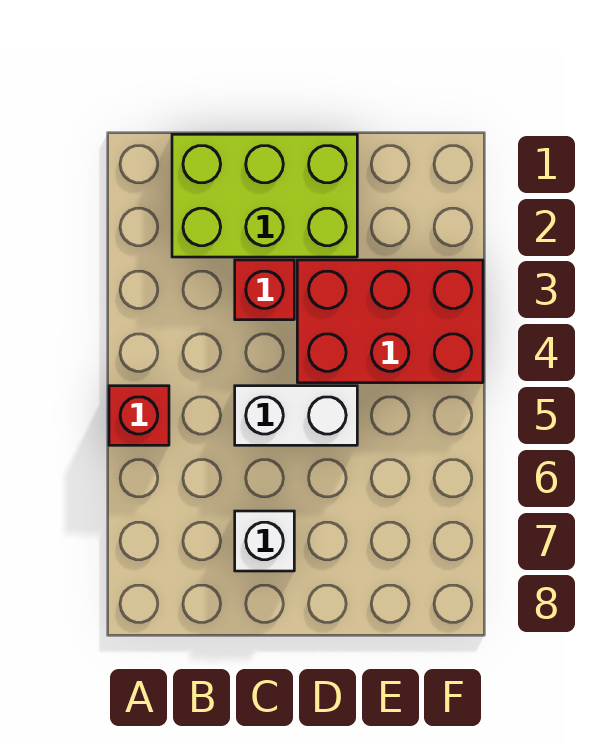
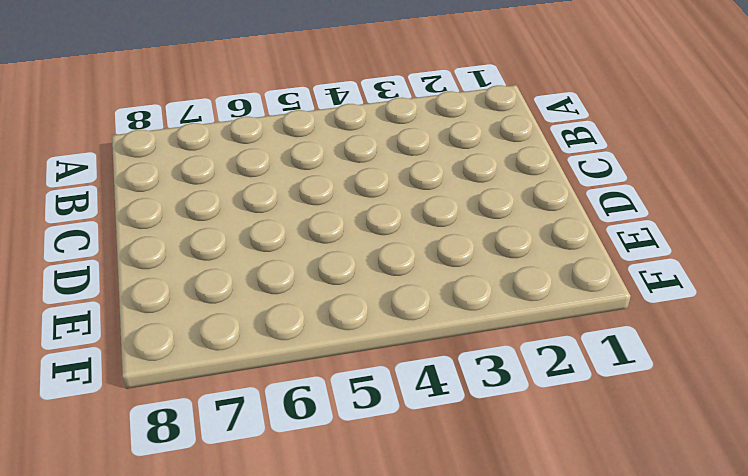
none -> red brick A5 level 1
none -> lime brick B1:D2 level 1

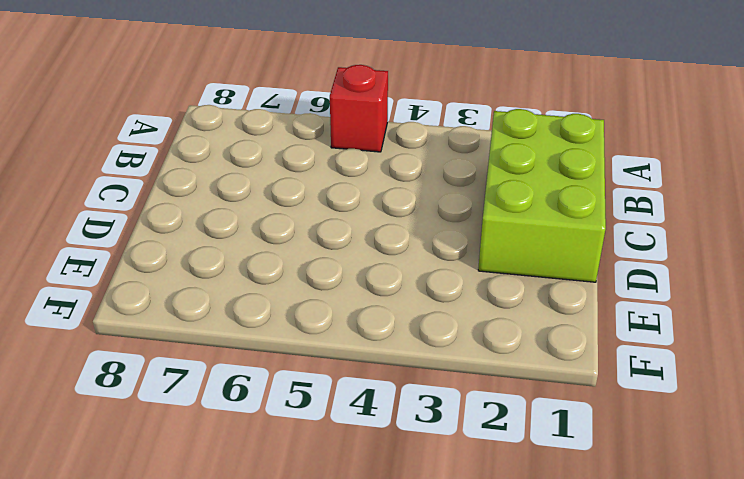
none -> red brick C3 level 1
none -> white brick C5:D5 level 1

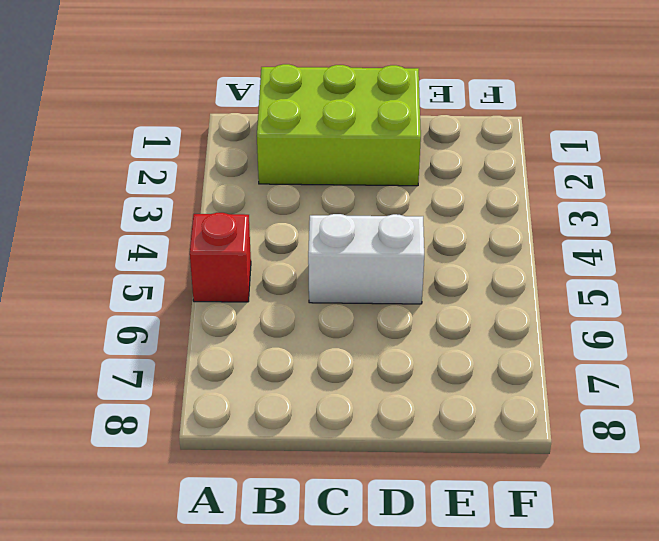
none -> red brick C3 level 1
none -> white brick C7 level 1

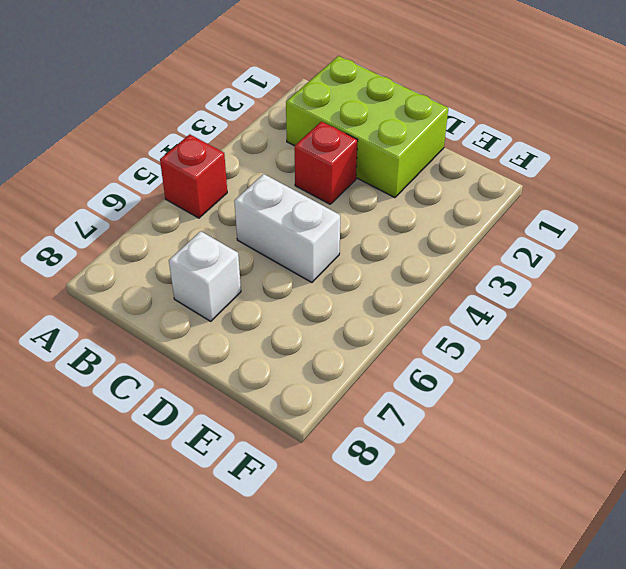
none -> red brick D3:F4 level 1

